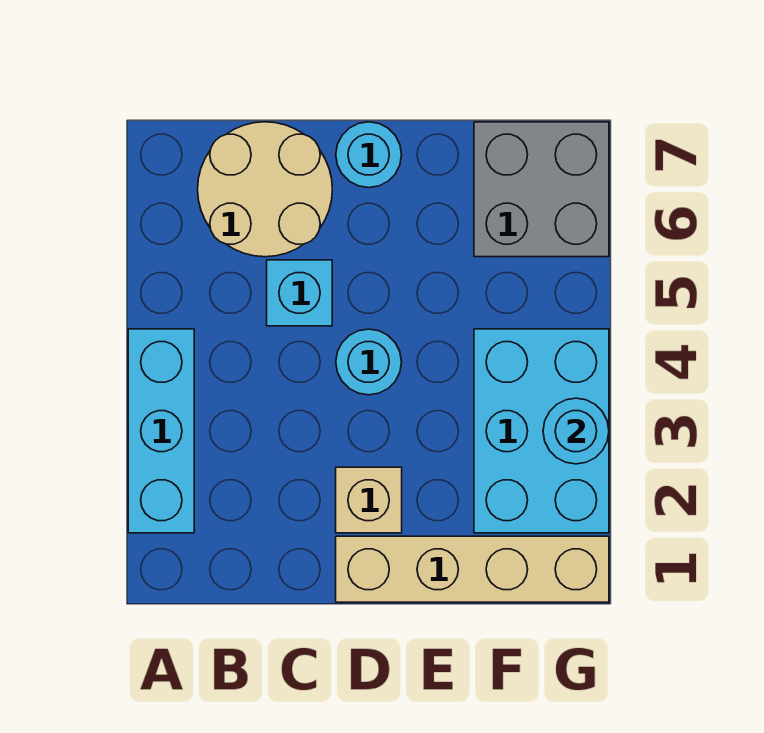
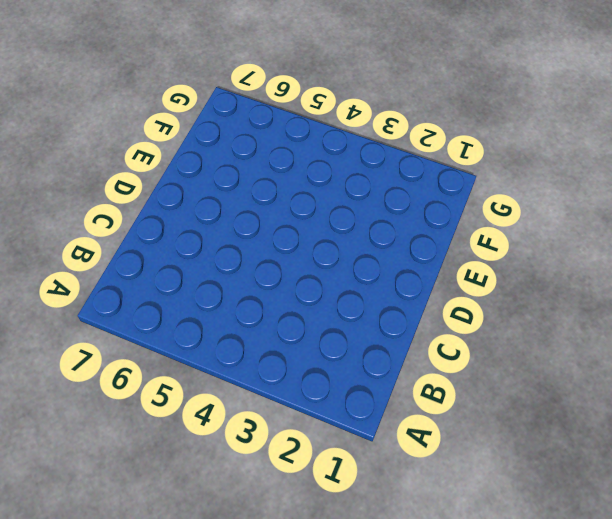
none -> cyan brick A2:A4 level 1
none -> tan round brick B6:C7 level 1

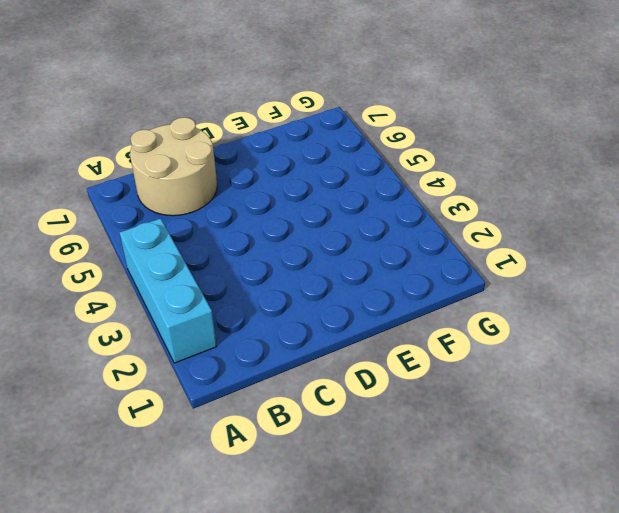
none -> cyan brick C5 level 1
none -> tan brick D1:G1 level 1

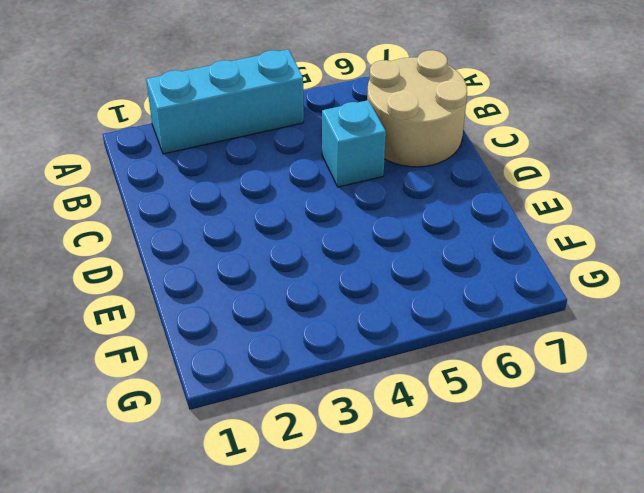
none -> tan brick D1:G1 level 1
none -> tan brick D2 level 1

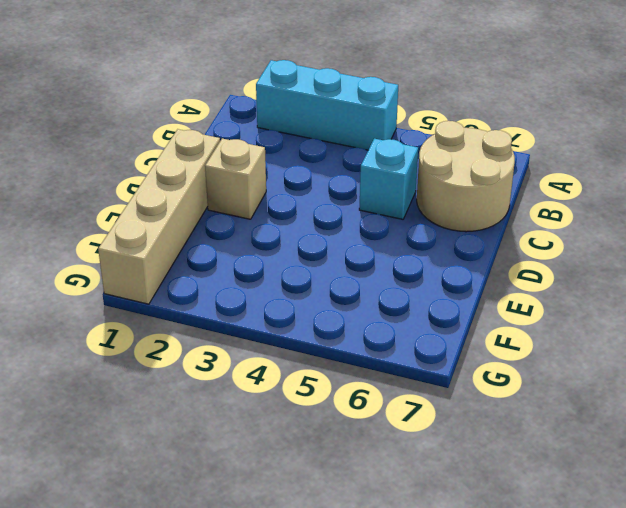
none -> cyan round brick D4 level 1
none -> cyan round brick D7 level 1

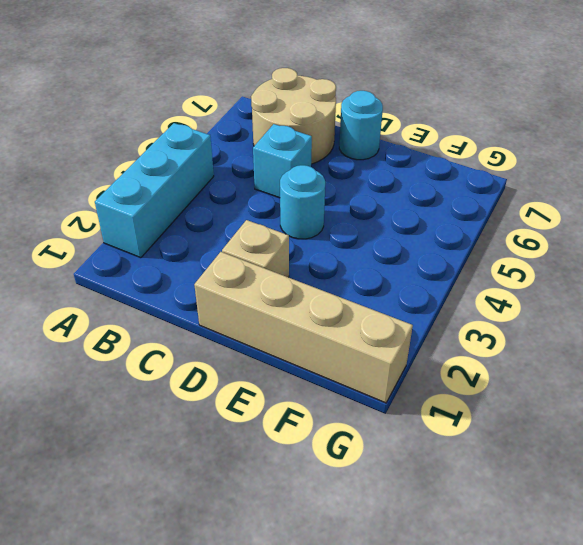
none -> cyan brick F2:G4 level 1
none -> grey brick F6:G7 level 1

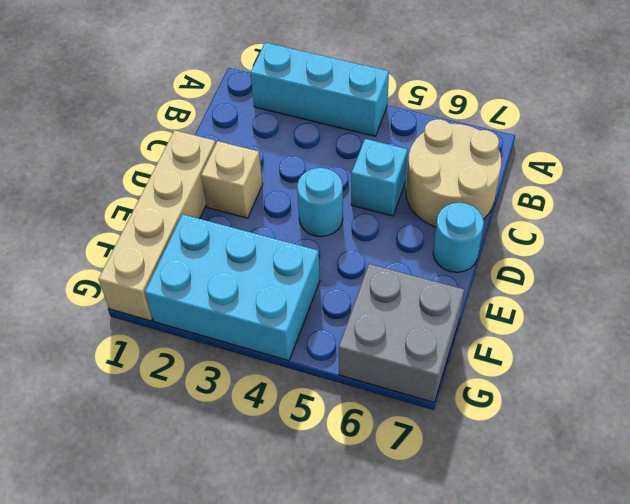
none -> cyan round brick G3 level 2

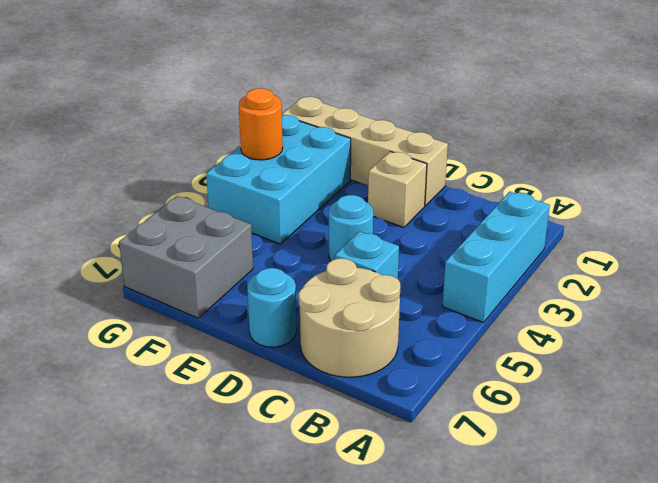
orange round brick G3 level 2 -> cyan round brick G3 level 2

